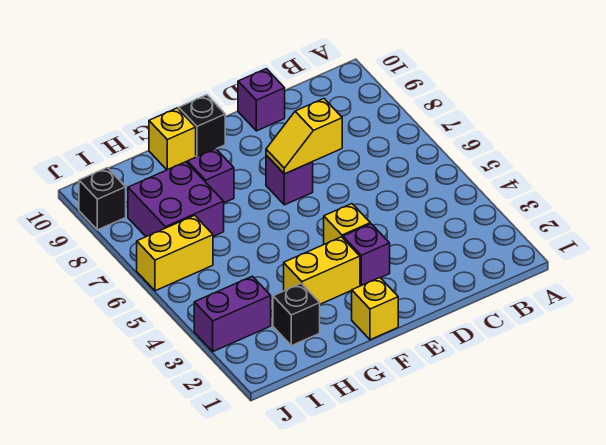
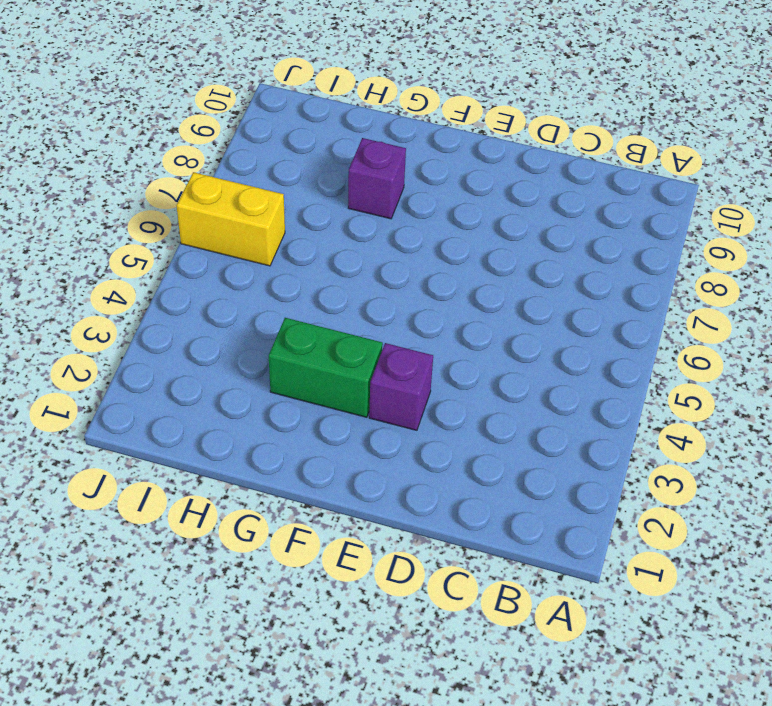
green brick F3:G3 level 1 -> yellow brick F3:G3 level 1
none -> purple brick D10 level 1
none -> yellow brick E4 level 1
none -> purple brick E7 level 1

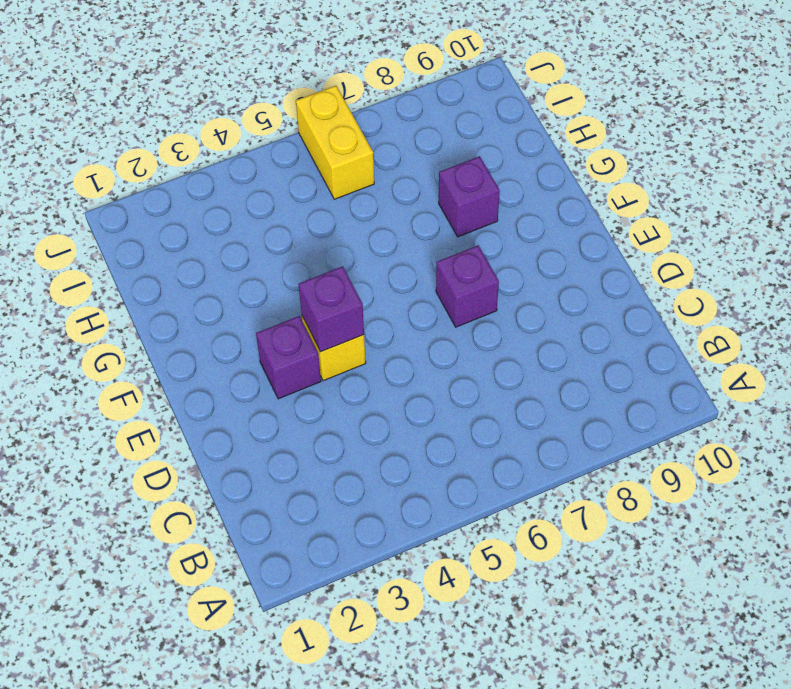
purple brick E4 level 2 -> purple brick D10 level 1
none -> yellow brick F1 level 1
none -> yellow brick F3:G3 level 1
none -> black brick F10 level 1

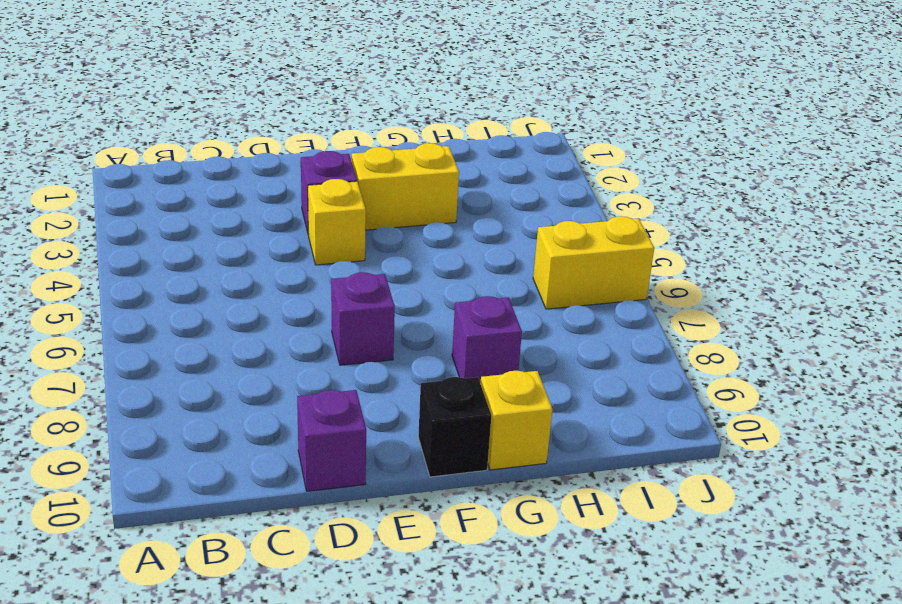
none -> yellow brick F1 level 1
none -> black brick H2 level 1
none -> purple brick H7:I8 level 1

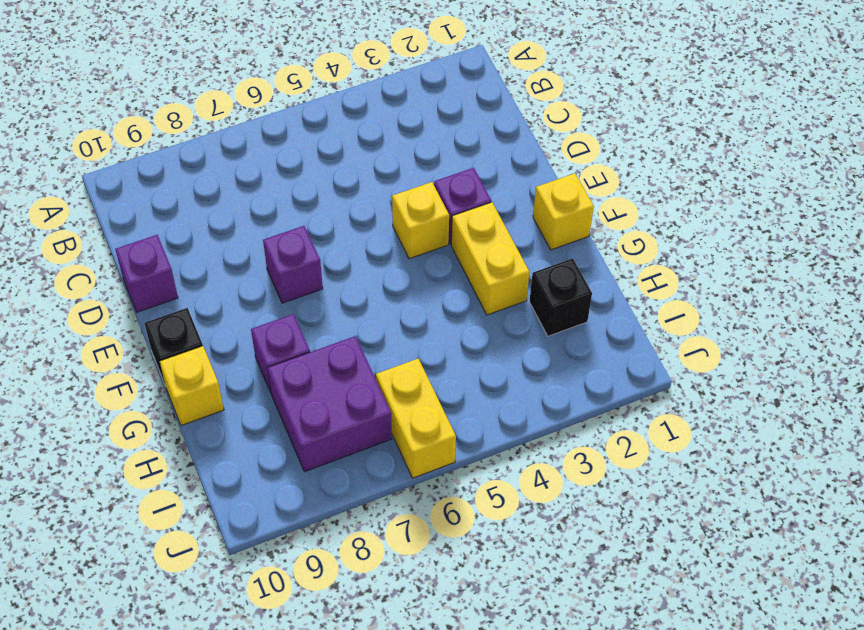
none -> purple brick I3:J3 level 1
none -> black brick J9 level 1
none -> yellow slope D7:E7 level 2 top D

